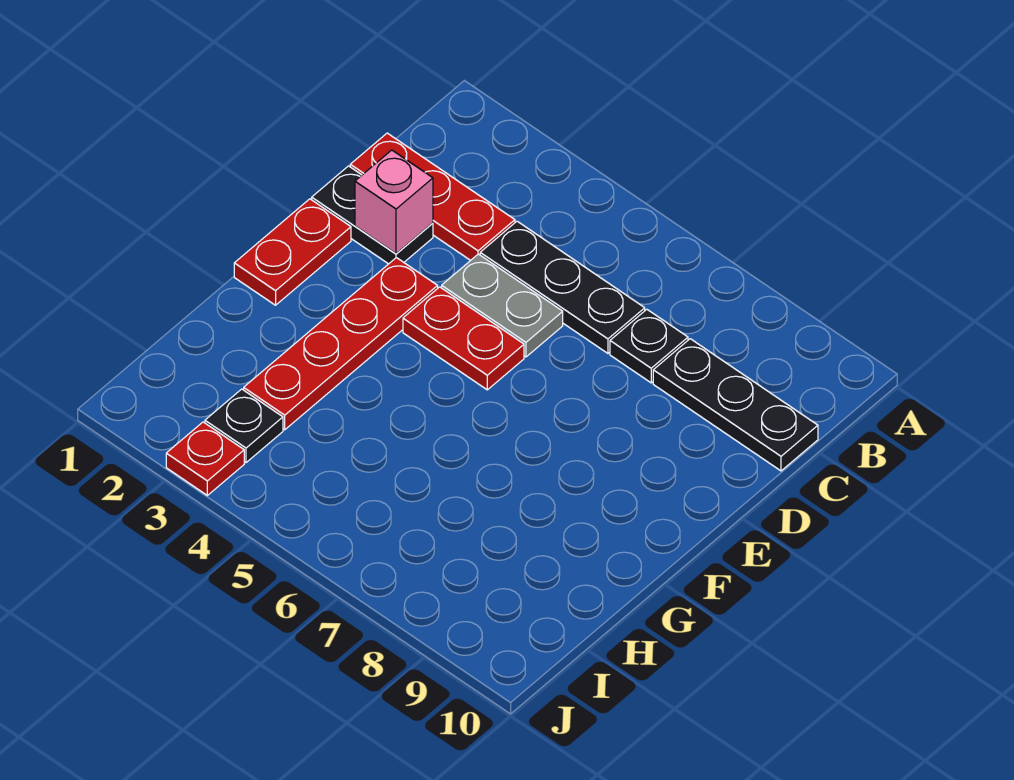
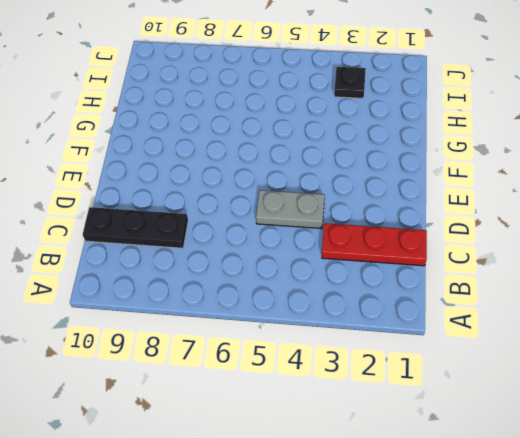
none -> black plate C4:C6 level 1
none -> black plate C7 level 1
none -> black plate D1:D2 level 1

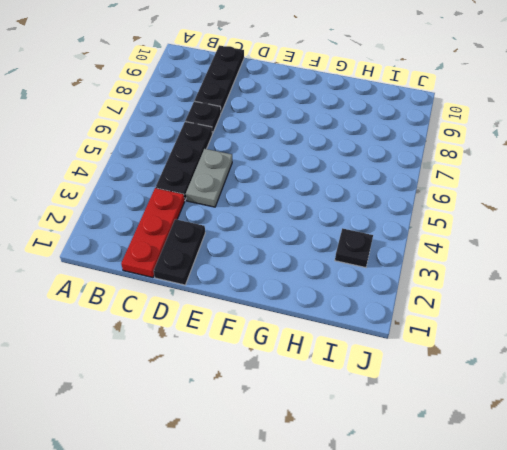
none -> red plate E1:F1 level 1
none -> red plate E3:H3 level 1
none -> red plate E4:E5 level 1

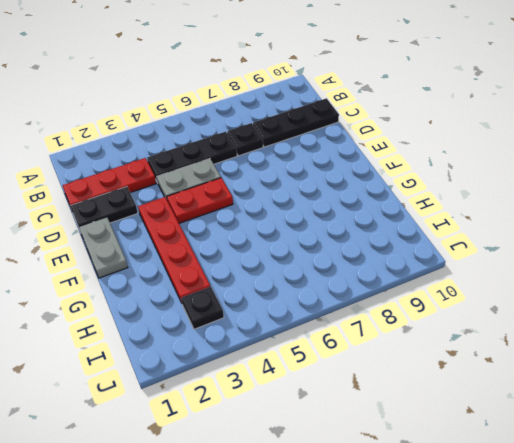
grey plate E1:F1 level 1 -> red plate E1:F1 level 1
none -> red plate J3 level 1
none -> pink brick D2 level 2

